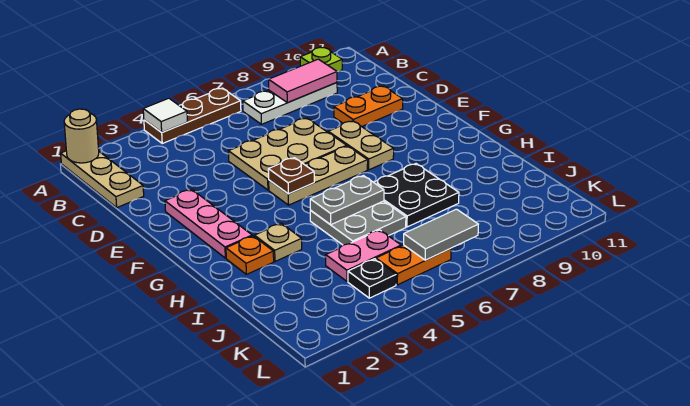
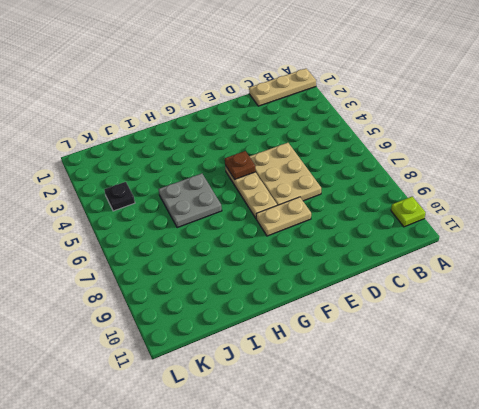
none -> brown plate A4:A6 level 1
none -> white plate B7:B9 level 1
none -> orange plate D9:D10 level 1

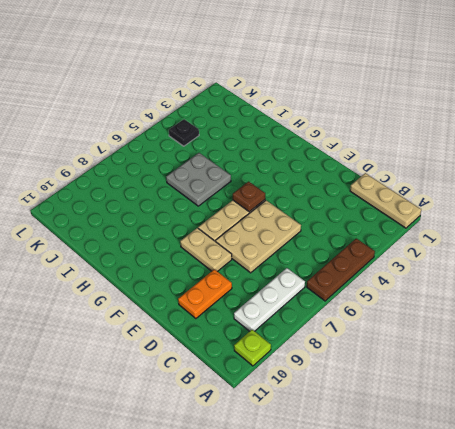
none -> pink plate E2:G2 level 1
none -> orange plate H2 level 1
none -> tan plate H3 level 1

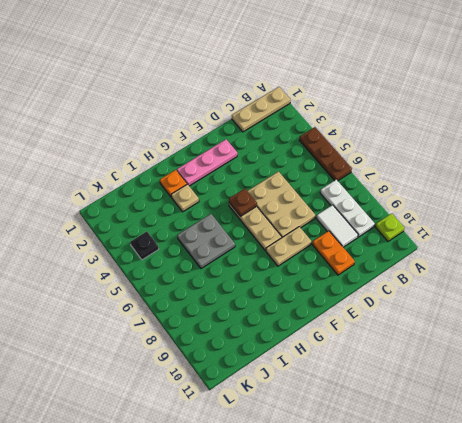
white tile C8:C9 level 1 -> none
none -> black plate H7:I8 level 1
none -> pink plate J4:J5 level 1
none -> orange plate K5:K6 level 1

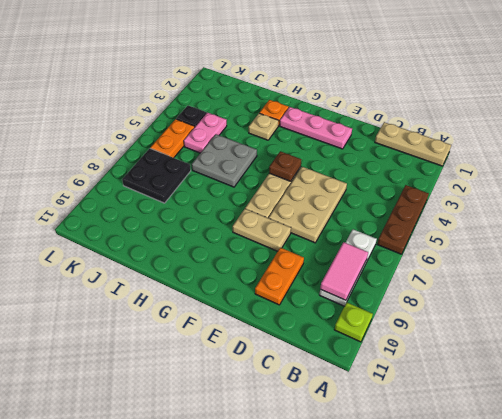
black plate J7:K8 level 1 -> black plate H7:I8 level 1
none -> tan round brick A1 level 2
none -> white tile A4 level 2
none -> grey plate H5:H6 level 2

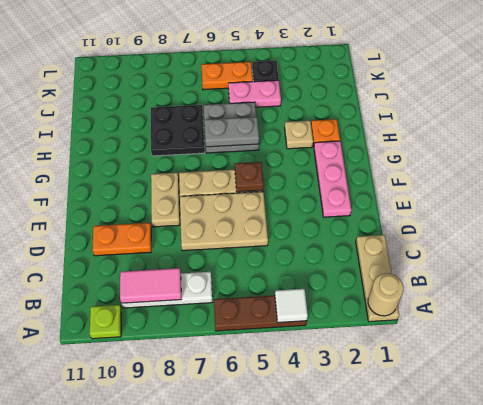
none -> grey tile K6:K7 level 2

